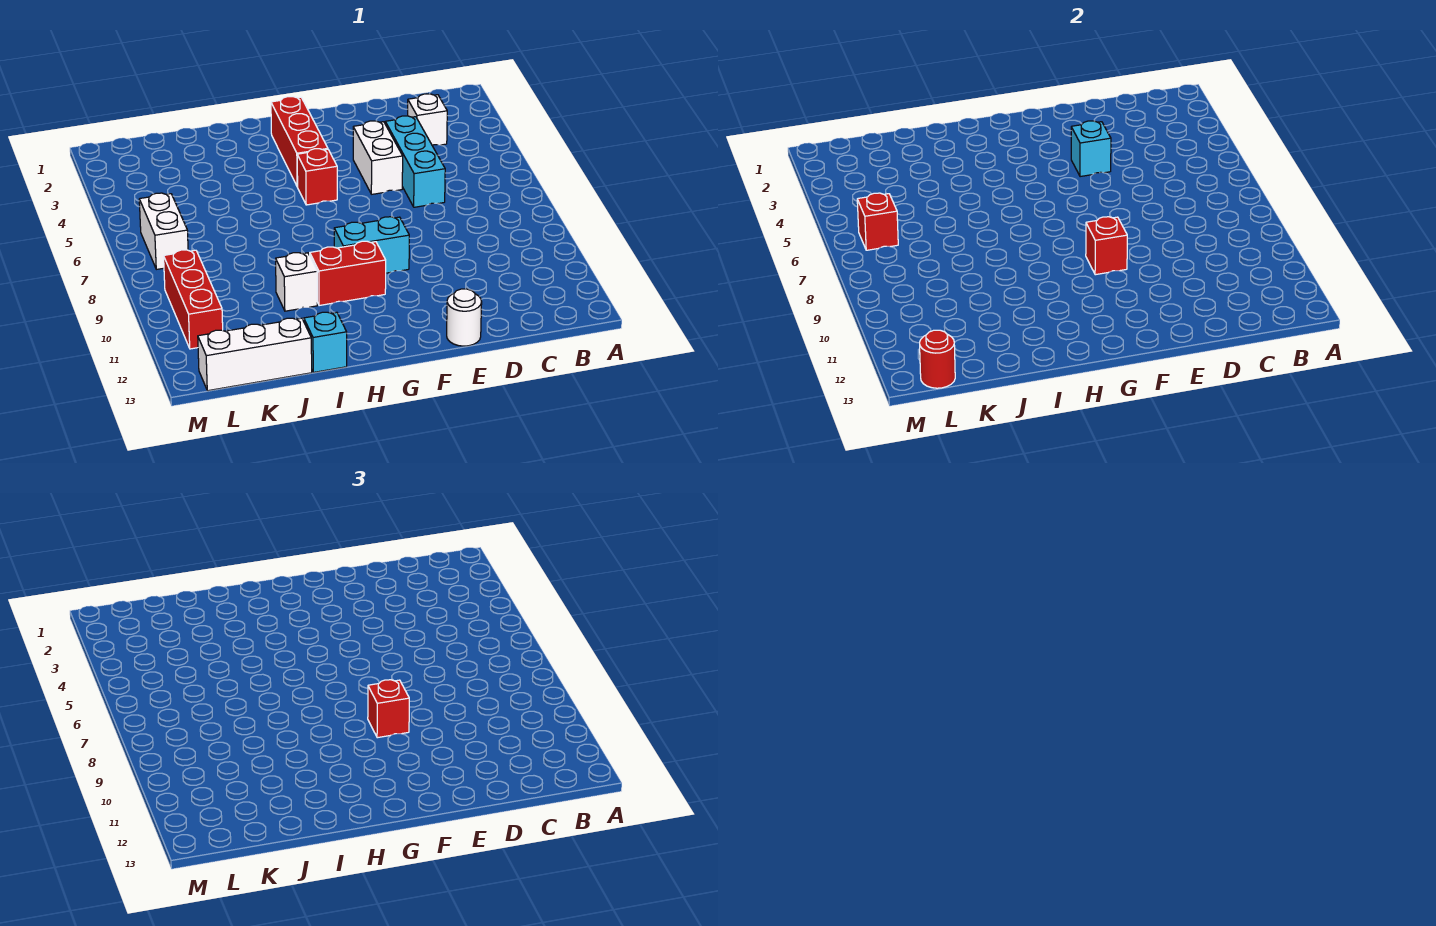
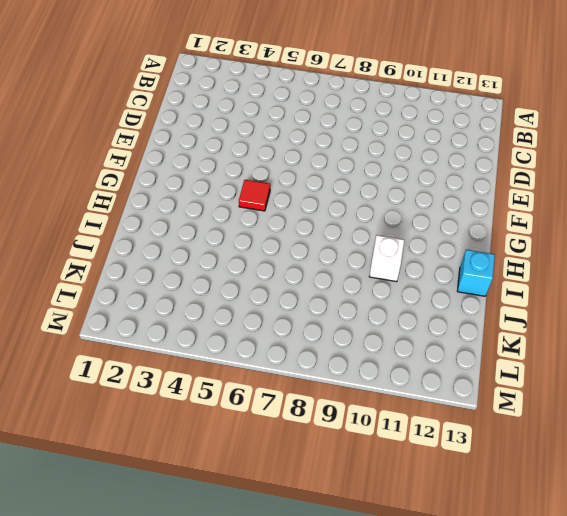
red tile G5 level 1 -> red brick G5 level 1
none -> white brick C3 level 1
none -> cyan brick D4:D6 level 1
none -> white brick E4:E5 level 1

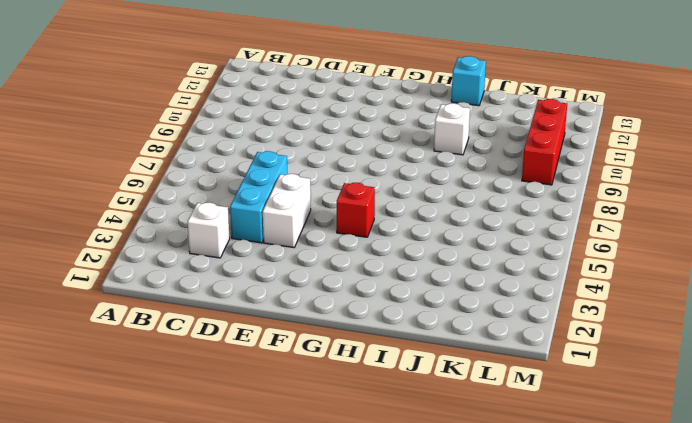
none -> white round brick E13 level 1
none -> cyan brick F9:G9 level 1
none -> red brick G2:G4 level 1

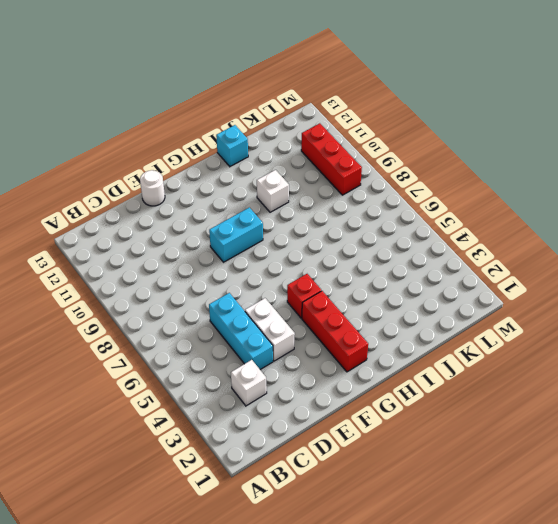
none -> red brick G10:H10 level 1
none -> white brick J13:L13 level 1
none -> white brick L6:L7 level 1

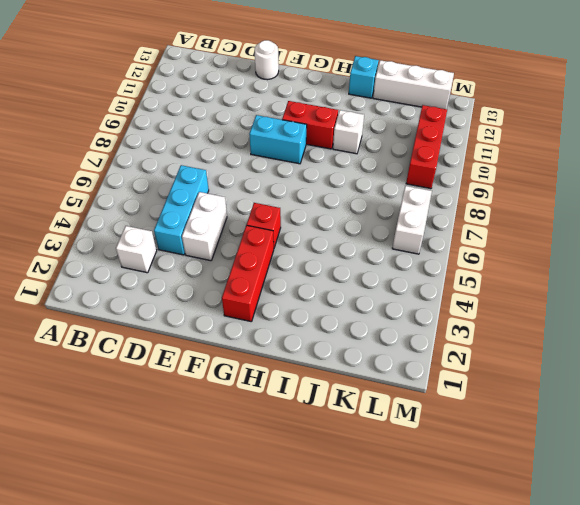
none -> cyan brick E4 level 2
none -> red brick F9 level 2
none -> red brick L6 level 2

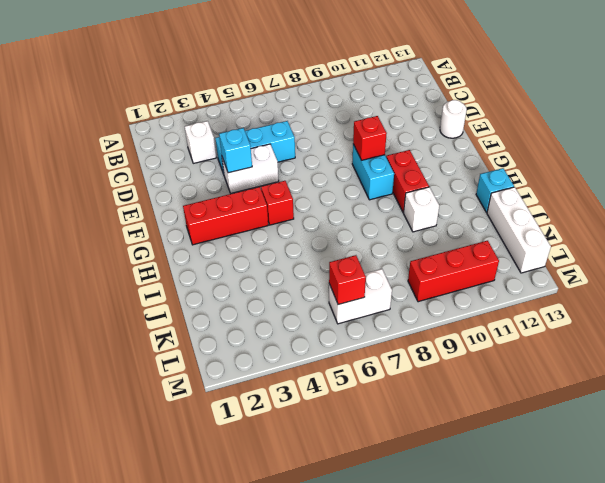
none -> red round brick L13 level 2
none -> red brick F9 level 3

